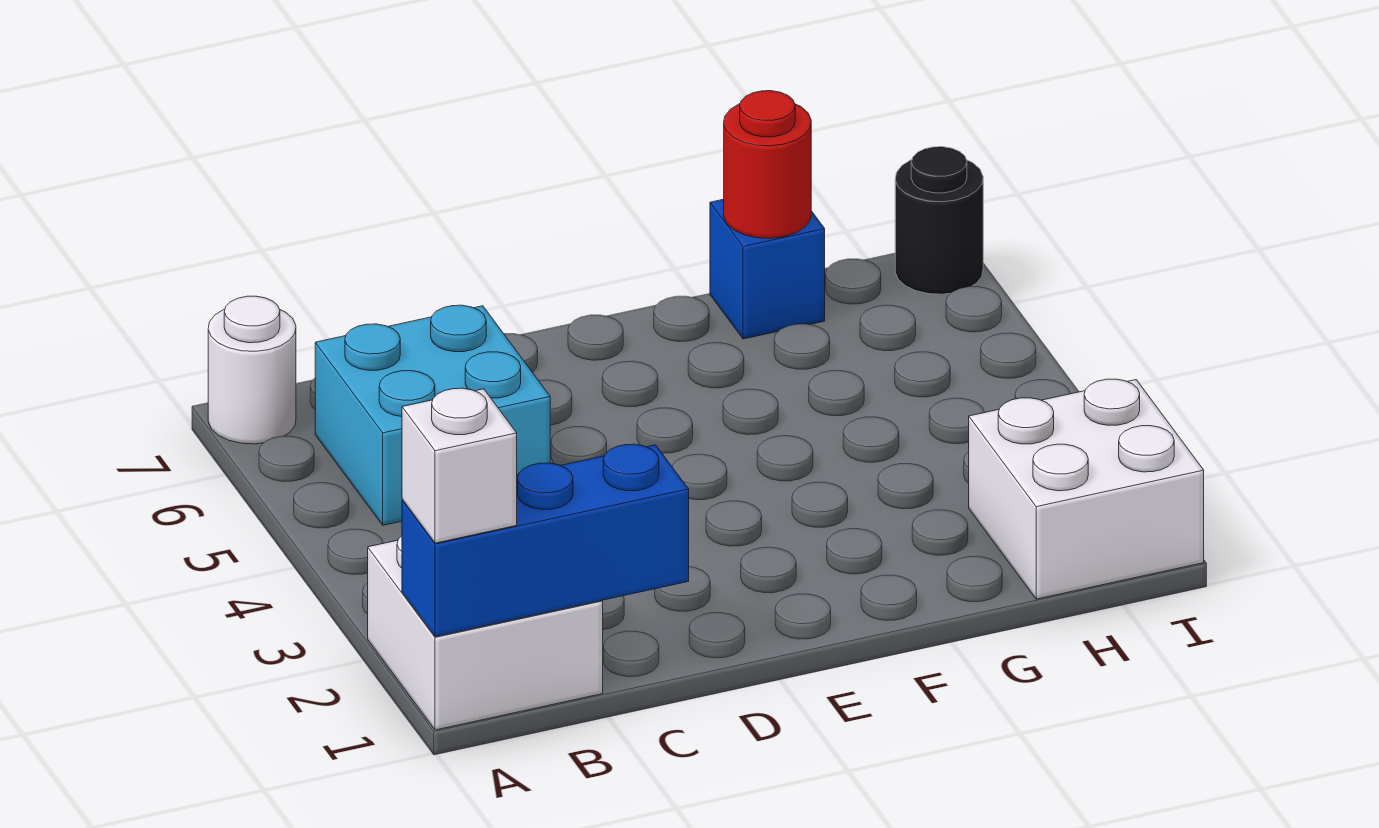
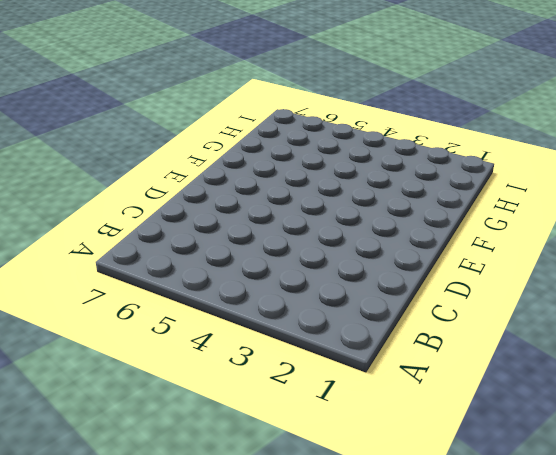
none -> white brick A1:B2 level 1
none -> white round brick A7 level 1

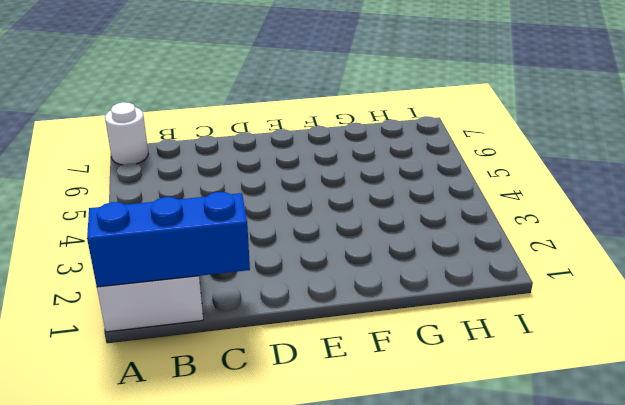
none -> cyan brick B5:C6 level 1
none -> blue brick G7 level 1

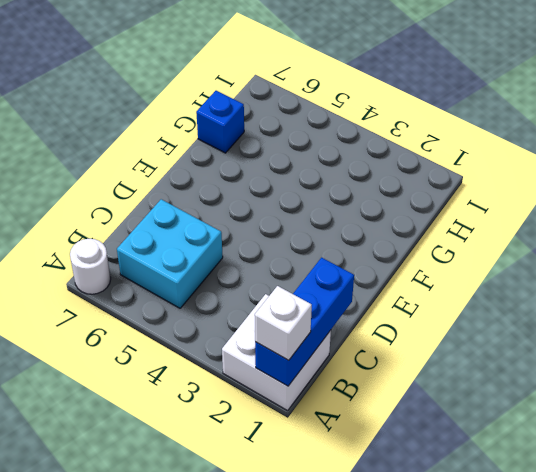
none -> white brick H1:I2 level 1
none -> black round brick I7 level 1

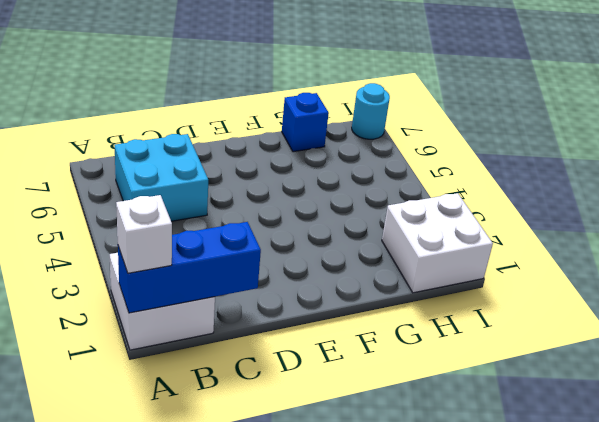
cyan round brick I7 level 1 -> black round brick I7 level 1
none -> white round brick A7 level 1
none -> red round brick G7 level 2

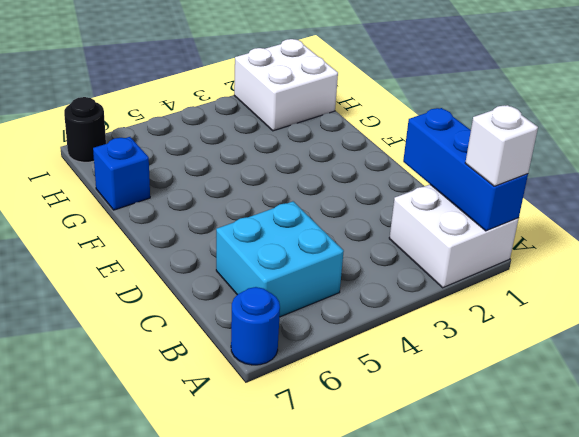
blue round brick A7 level 1 -> white round brick A7 level 1
none -> red round brick G7 level 2

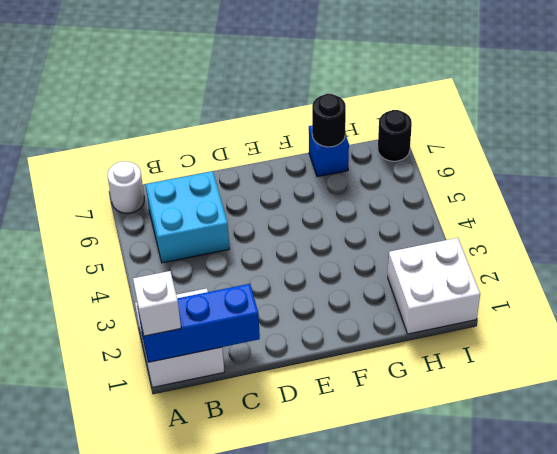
black round brick G7 level 2 -> red round brick G7 level 2

